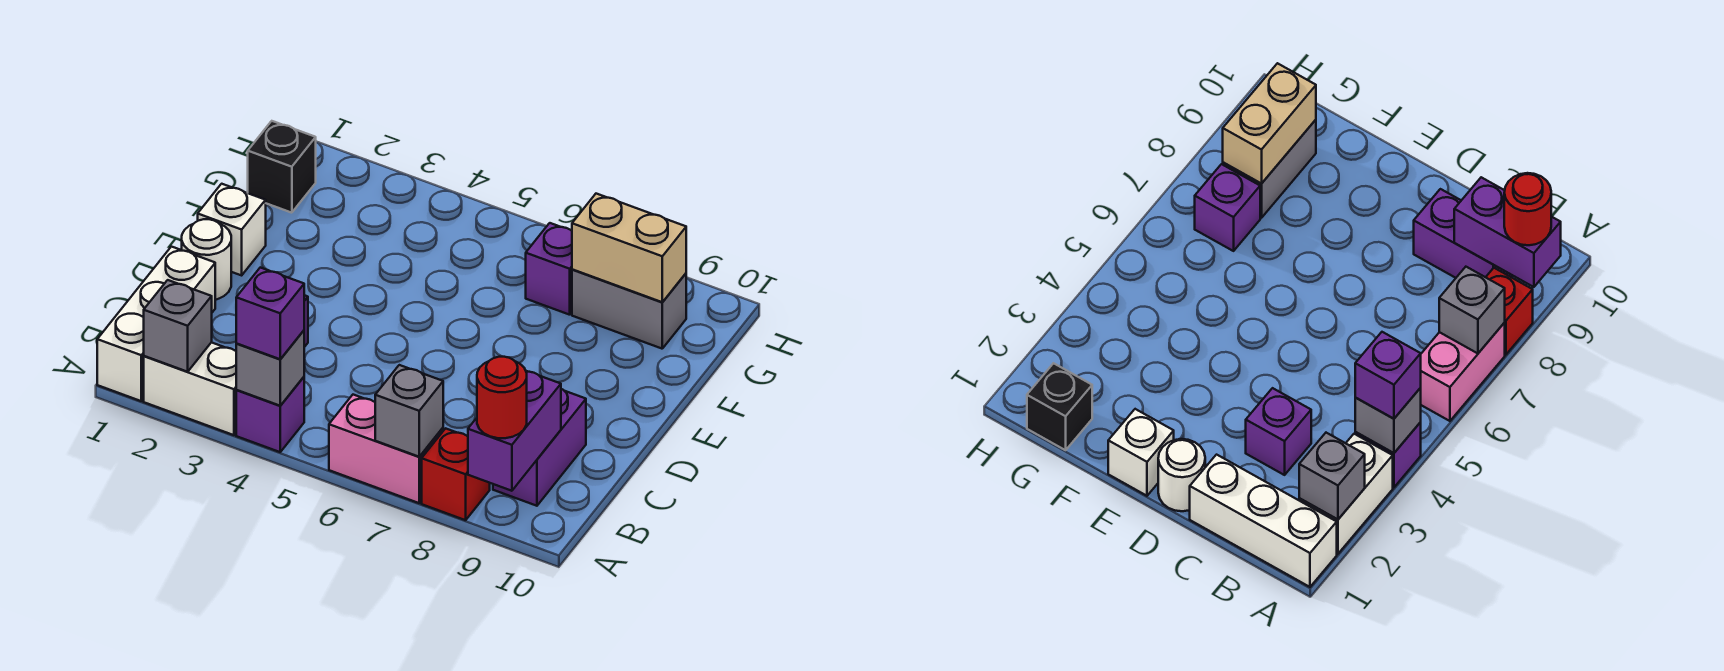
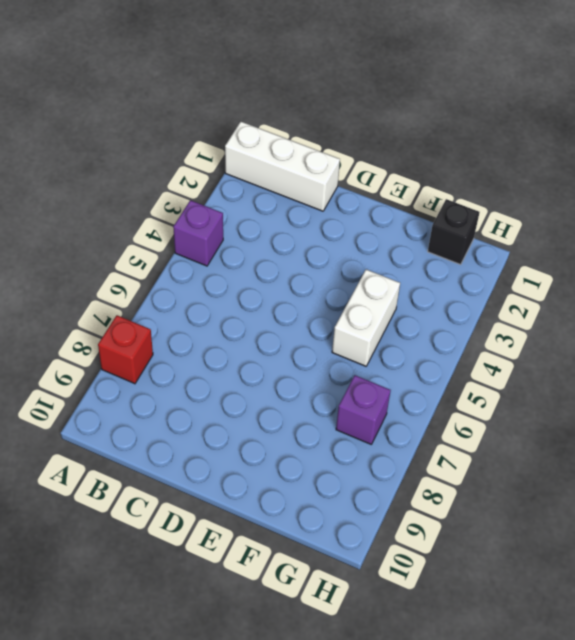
white brick F4:F5 level 1 -> white brick A2:A3 level 1
none -> pink brick A6:A7 level 1
none -> purple brick B9:C9 level 1
none -> purple brick C3 level 1

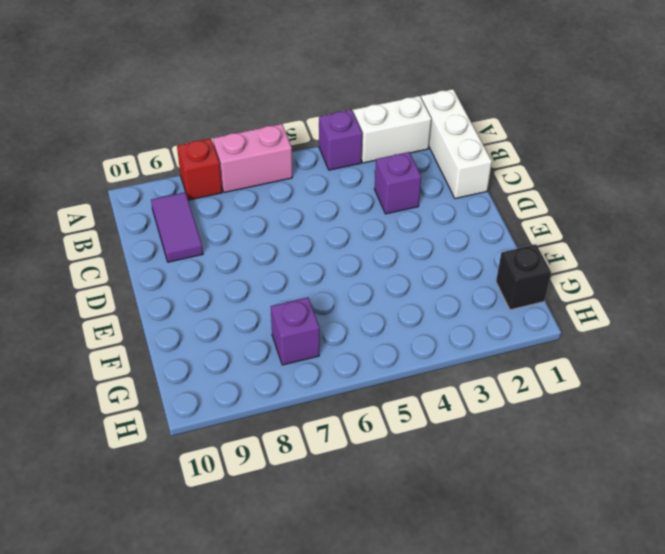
purple tile B9:C9 level 1 -> purple brick B9:C9 level 1
none -> white round brick D1 level 1
none -> white brick E1 level 1
none -> grey brick G8:G9 level 1

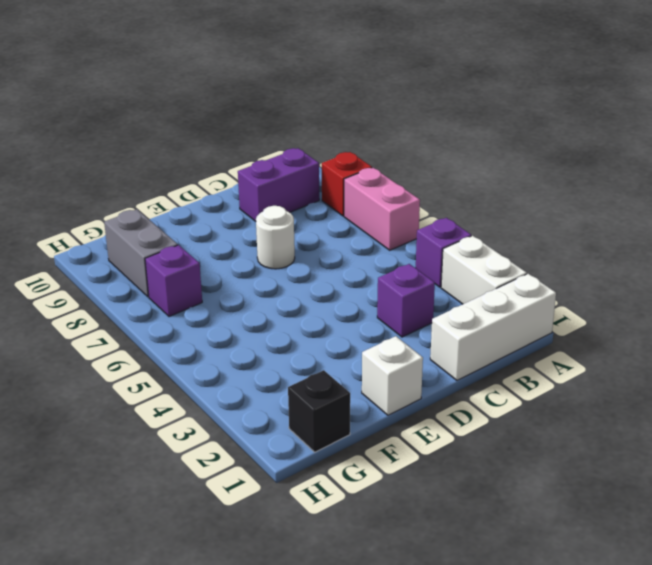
white round brick D7 level 1 -> white round brick D1 level 1
none -> grey brick A2 level 2
none -> grey brick A4 level 2
none -> grey brick A7 level 2

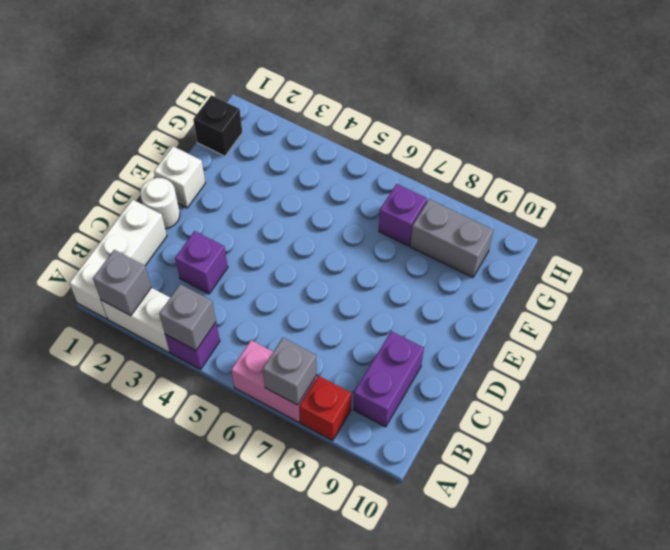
none -> purple brick A9:B9 level 2
none -> tan brick G8:G9 level 2
none -> purple brick A4 level 3

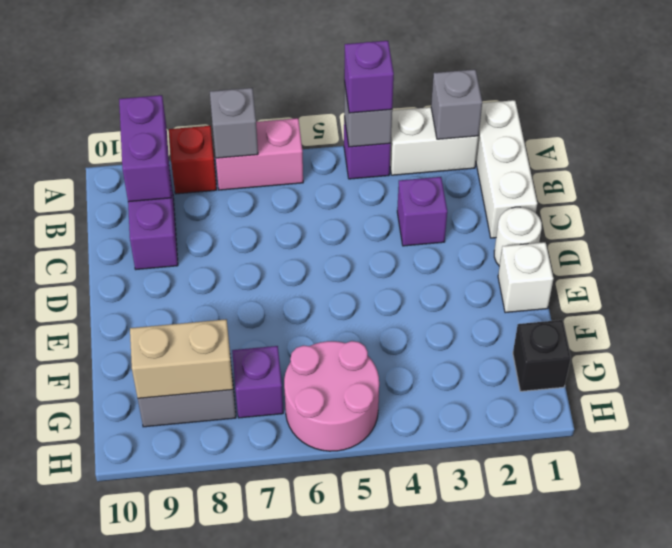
pink round brick G5:H6 level 1 -> none
none -> red round brick A9 level 3

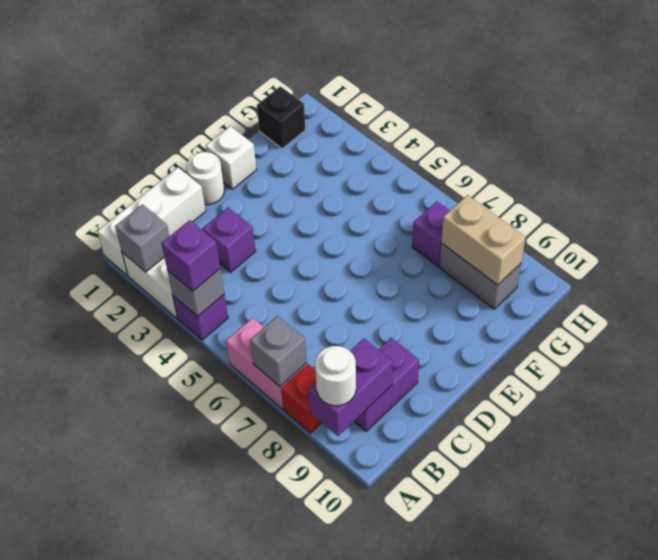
white round brick A9 level 3 -> red round brick A9 level 3

